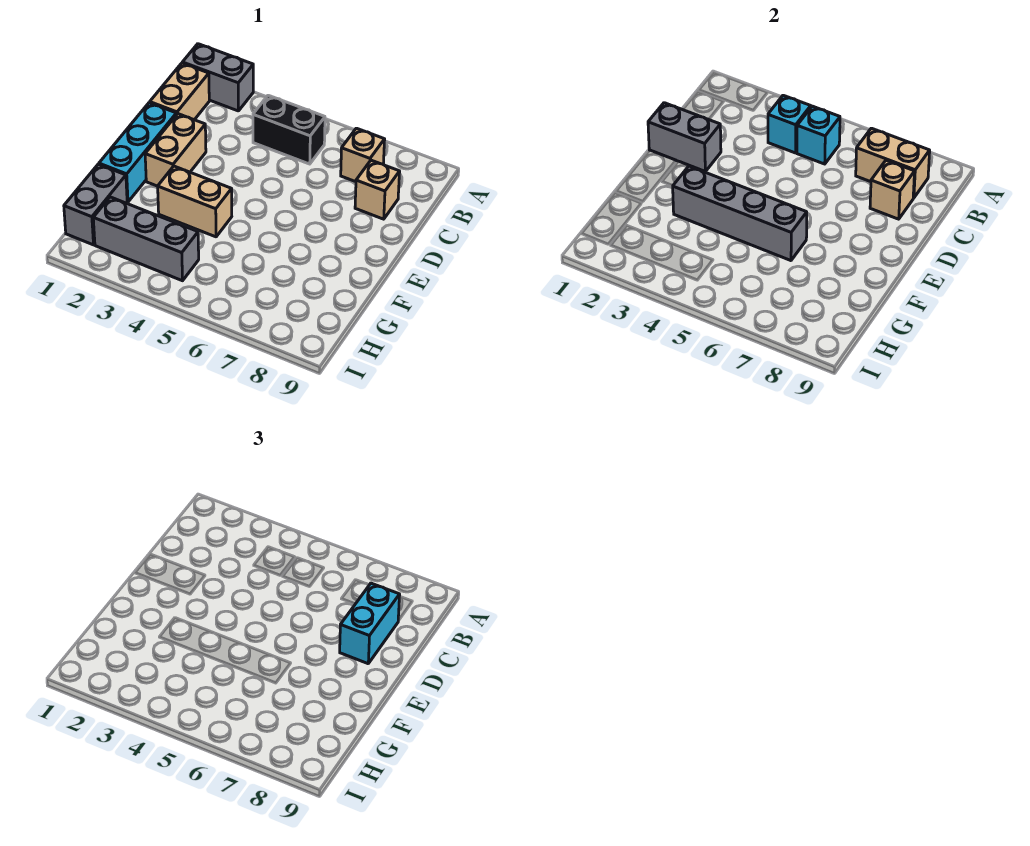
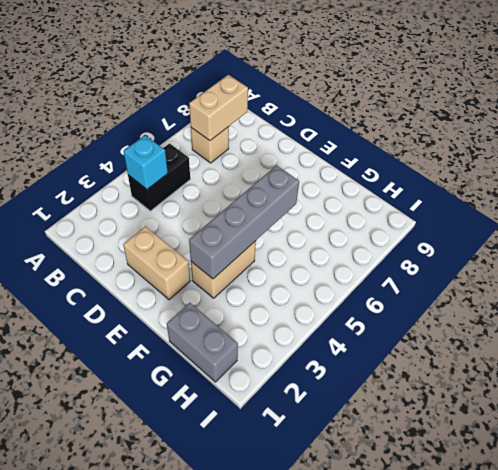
none -> grey brick A1:A2 level 1
none -> tan brick B1:C1 level 1
none -> tan brick C8 level 1

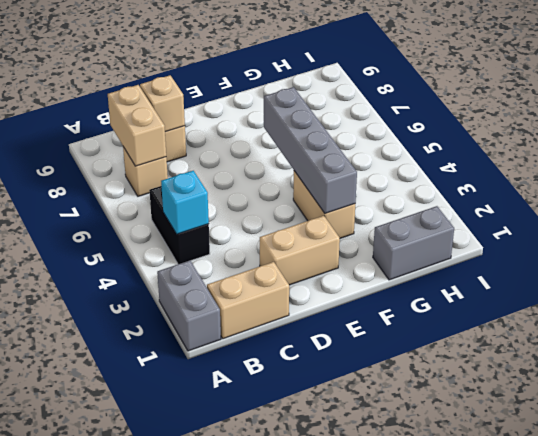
none -> cyan brick D1:F1 level 1
none -> grey brick H2:H4 level 1
none -> cyan brick B5 level 2

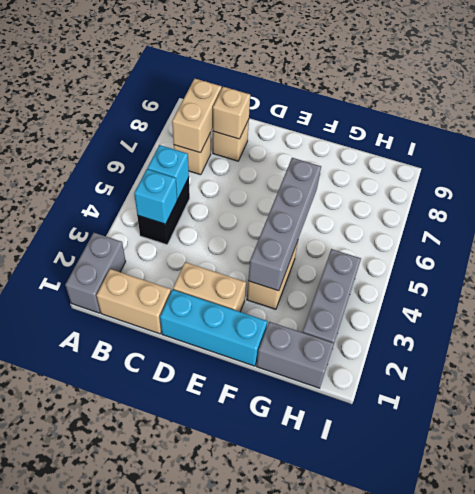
none -> grey brick D1:D2 level 2
none -> cyan brick C8:D8 level 3

